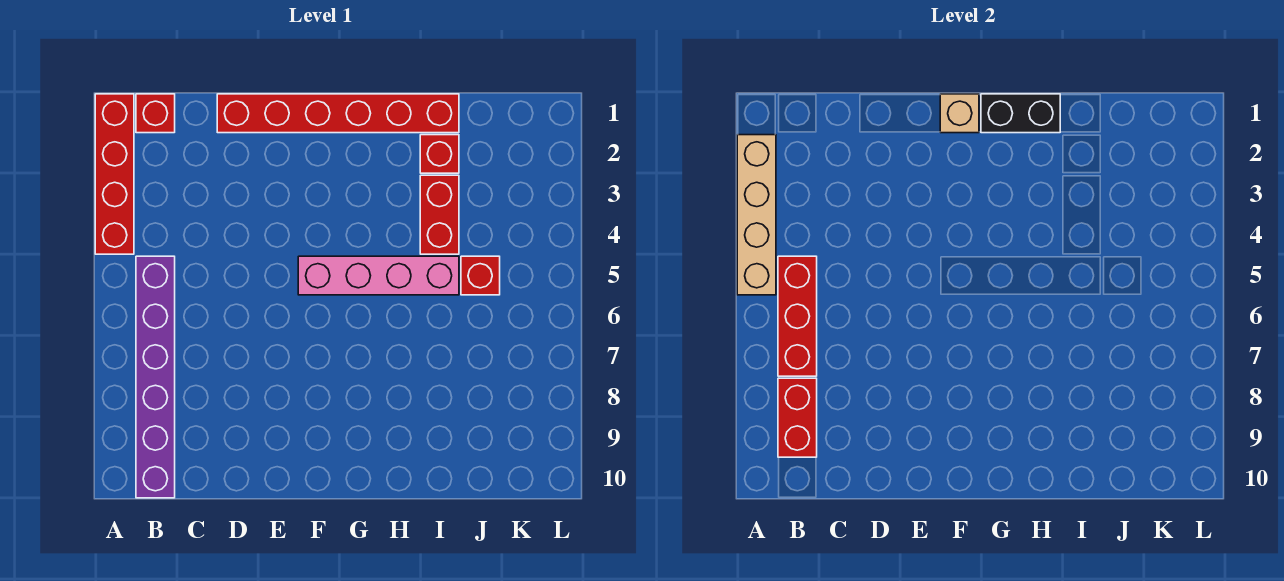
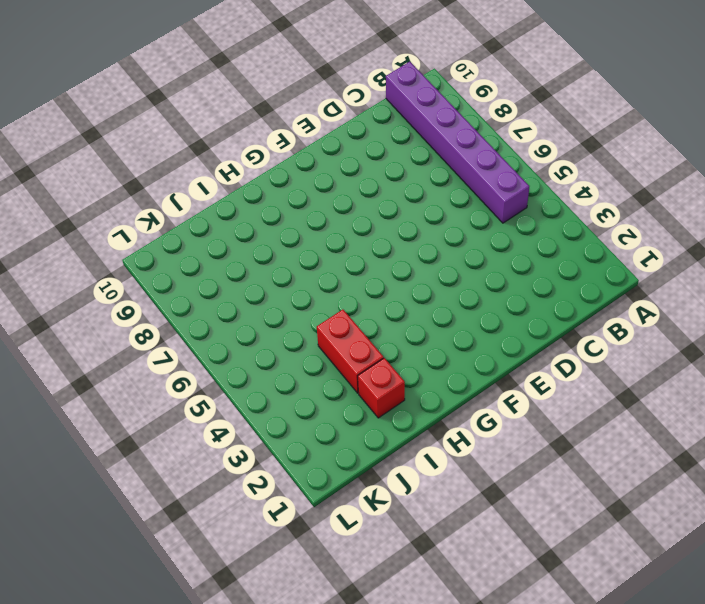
none -> red brick A1:A4 level 1
none -> red brick B1 level 1
none -> red brick D1:I1 level 1

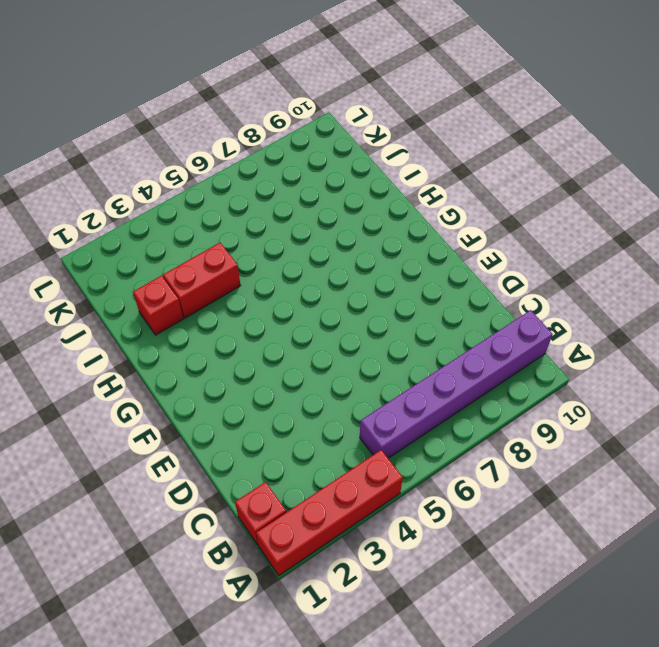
none -> red brick D1:I1 level 1
none -> pink brick F5:I5 level 1
none -> red brick J5 level 1

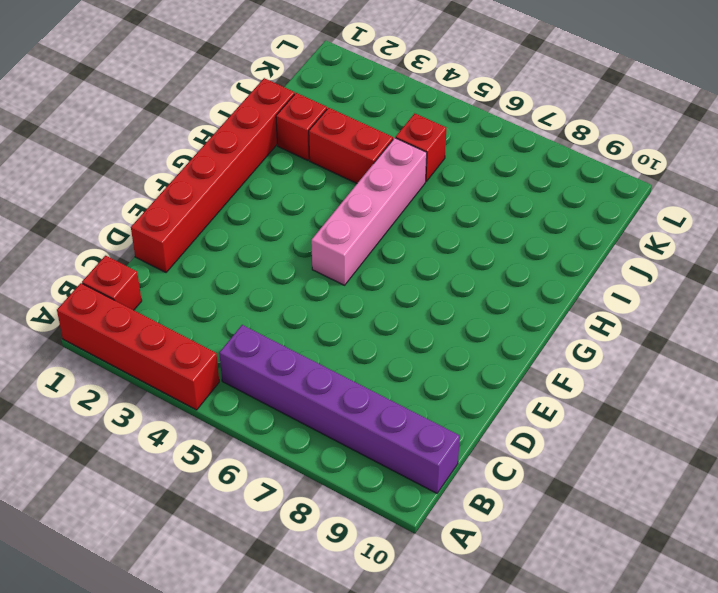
none -> tan brick A2:A5 level 2
none -> red brick B5:B7 level 2
none -> red brick B8:B9 level 2

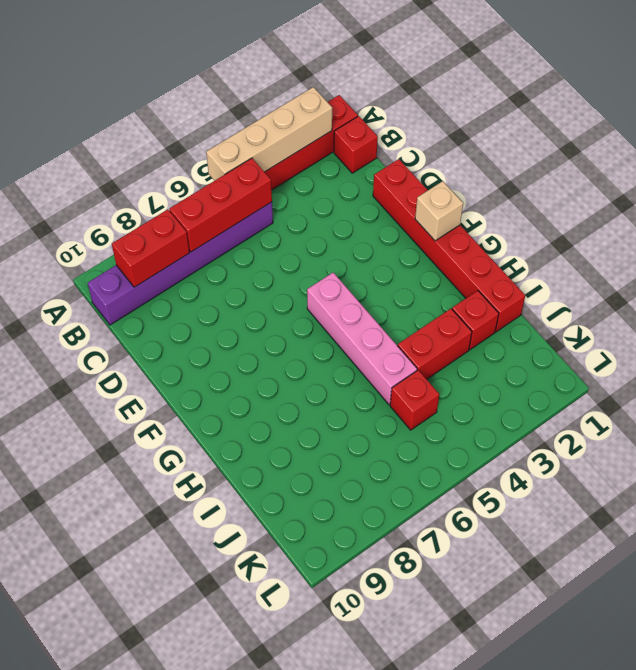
none -> black brick G1:H1 level 2

